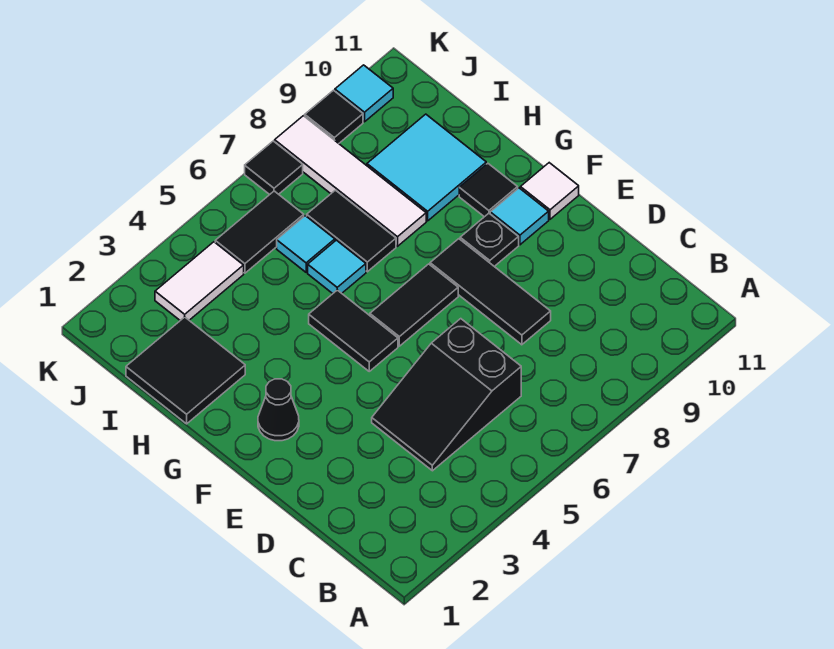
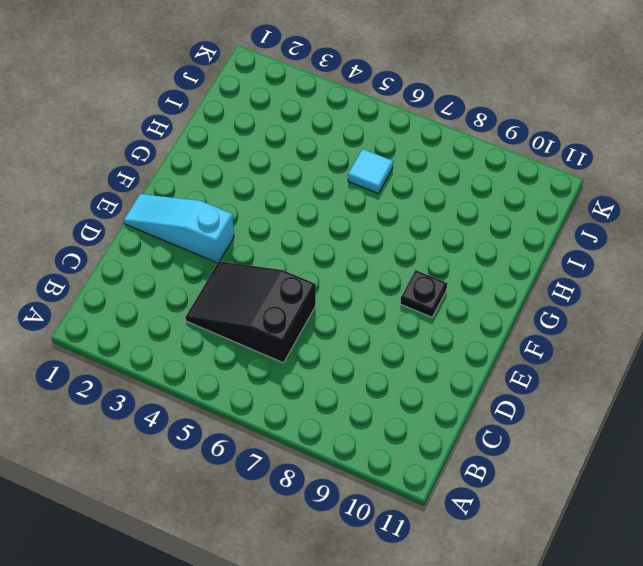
cyan slope E1:E3 level 1 top 3 -> none
none -> black tile D8:F8 level 1
none -> black cone F2 level 1
none -> black tile F5:G5 level 1

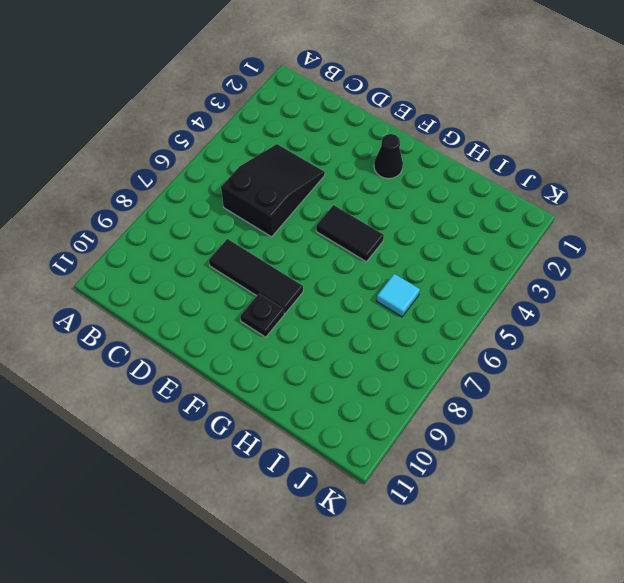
none -> black tile F6:F7 level 1
none -> cyan tile F10 level 1
none -> white tile F11 level 1

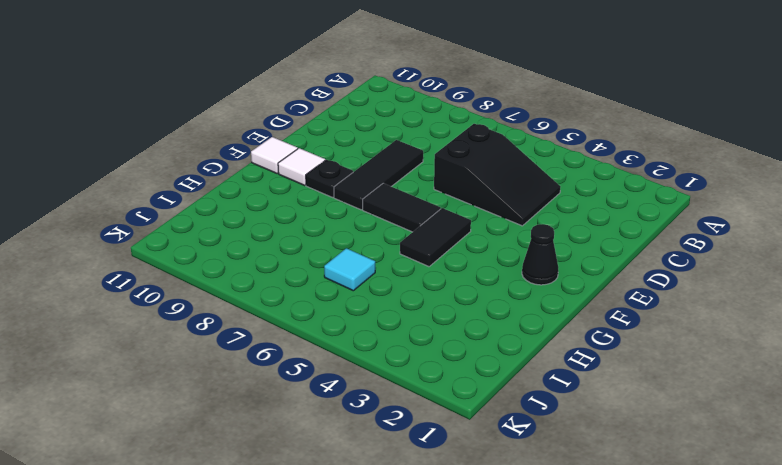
white tile F10 level 1 -> cyan tile F10 level 1
none -> black tile G10 level 1
none -> black tile H1:I2 level 1
none -> cyan tile H6 level 1

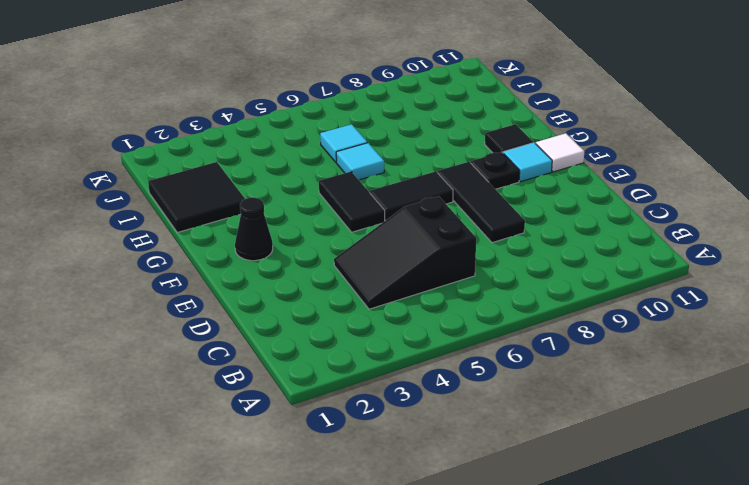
none -> black tile H7:I7 level 1
none -> white tile H8:K8 level 1
none -> cyan tile H9:I10 level 1

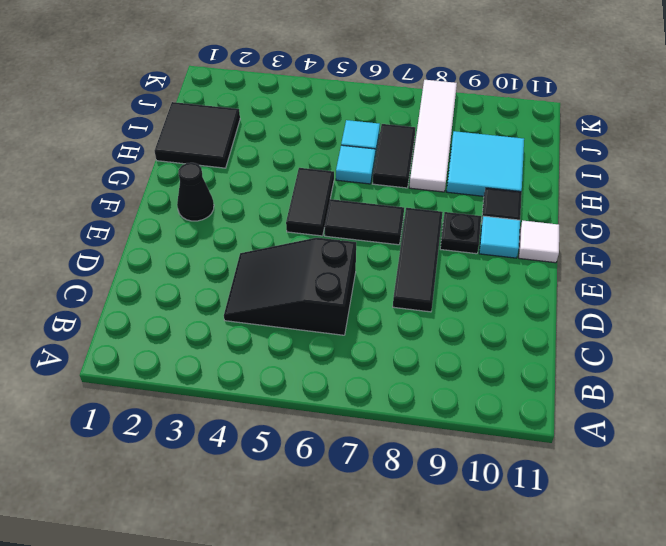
none -> white tile J3:J4 level 1
none -> black tile J5:J6 level 1
none -> black tile K7 level 1

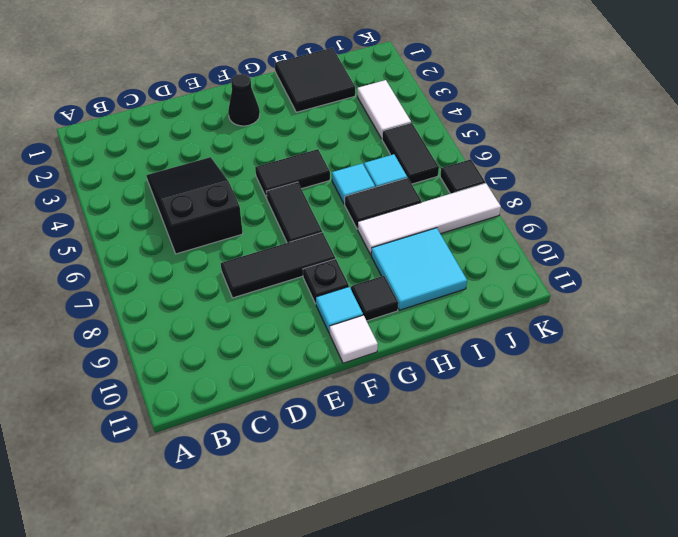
none -> black tile K9 level 1
none -> cyan tile K10 level 1

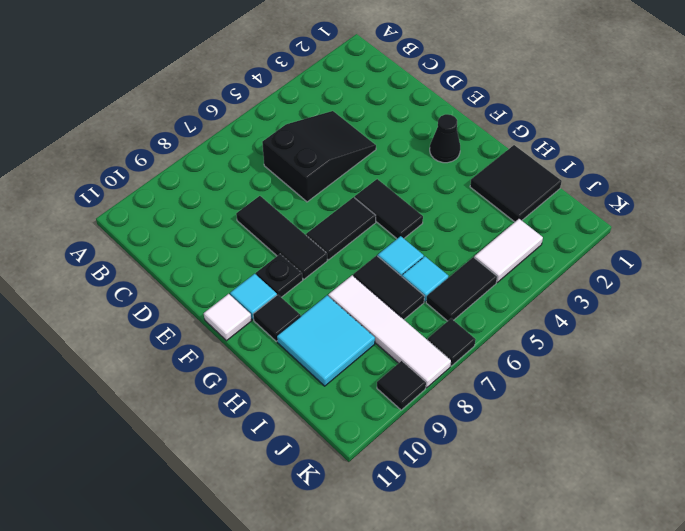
none -> cyan tile K10 level 1

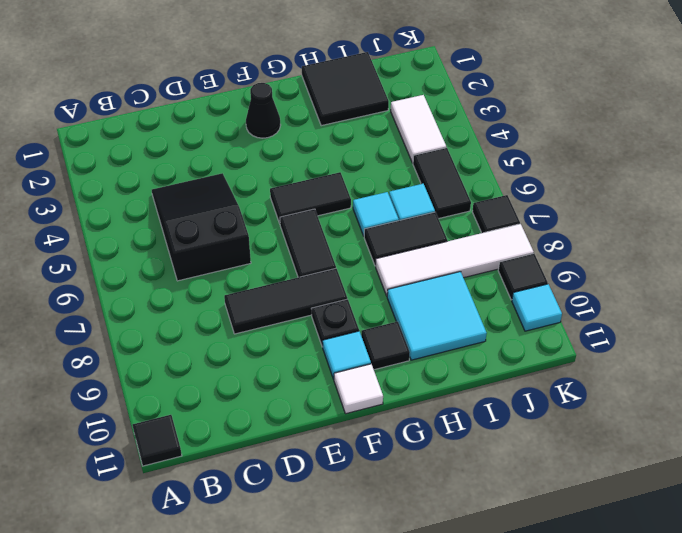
black tile A11 level 1 -> none

